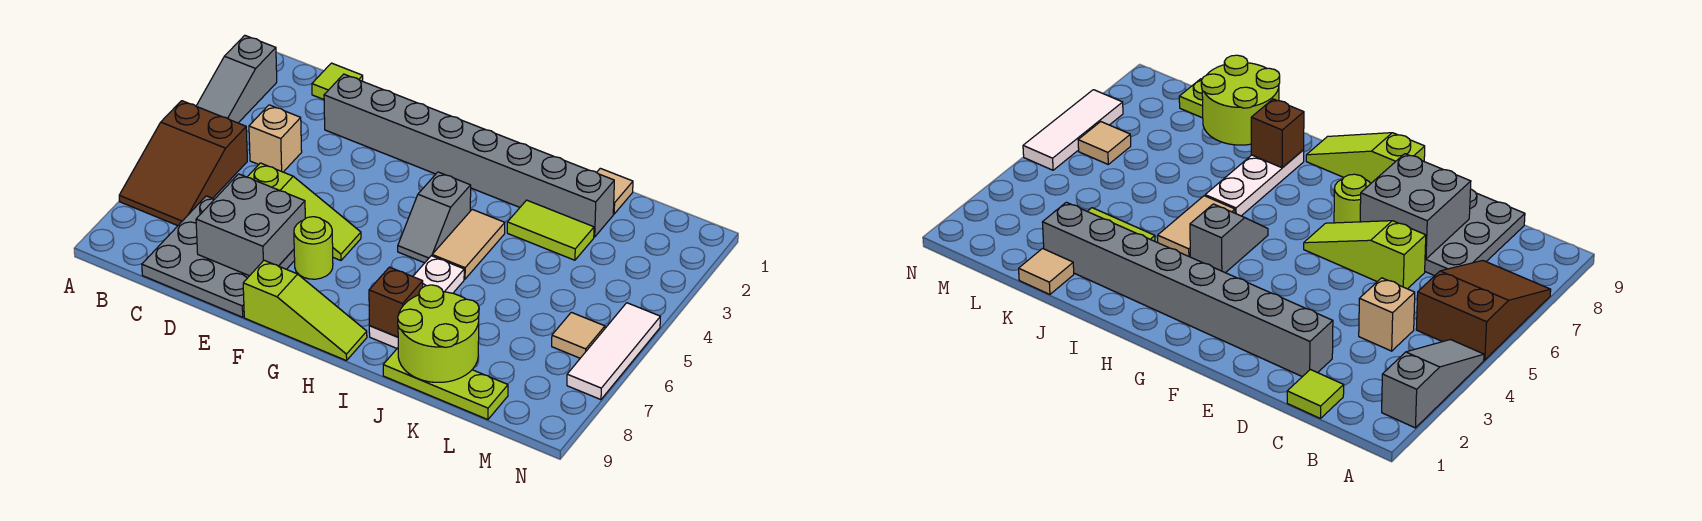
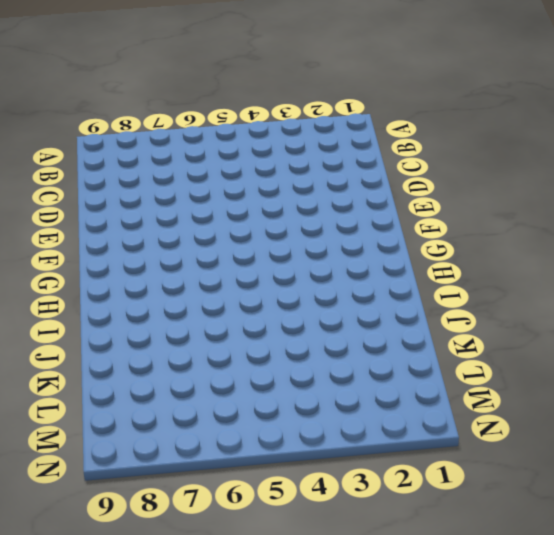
none -> grey slope A2:A4 level 1 top 2
none -> brown slope A5:B7 level 1 top 5
none -> lime tile C1 level 1

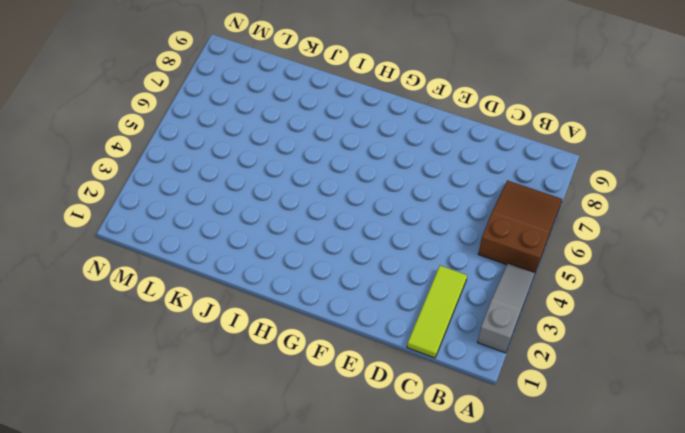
lime tile C1:C3 level 1 -> lime tile C1 level 1
none -> tan brick C4 level 1
none -> grey plate C7:E9 level 1
none -> grey brick D2:K2 level 1

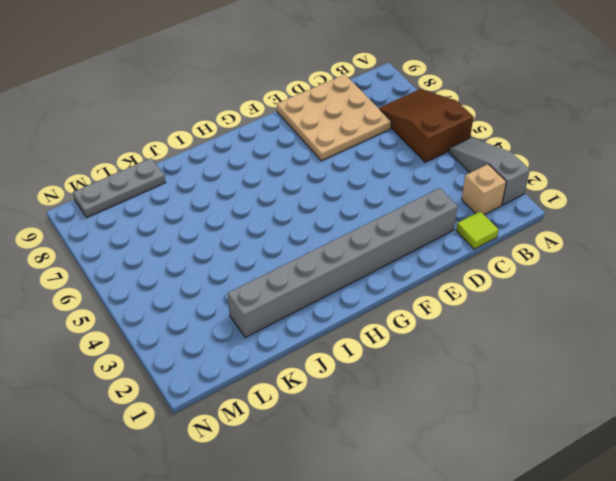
tan brick B2 level 1 -> tan brick C4 level 1
tan plate C7:E9 level 1 -> grey plate C7:E9 level 1
grey plate K9:M9 level 1 -> lime plate J9:L9 level 1
none -> lime slope D6:F6 level 1 top D
none -> lime round brick F7 level 1
none -> lime slope F9:H9 level 1 top F

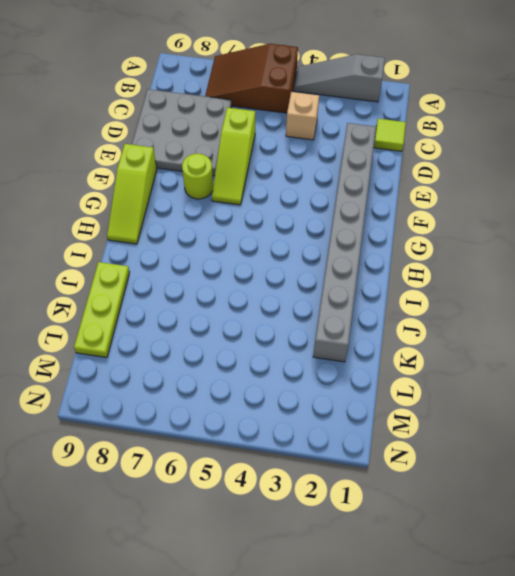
none -> grey slope H4:H5 level 1 top 4
none -> tan tile I4:I5 level 1
none -> white plate I6:I8 level 1

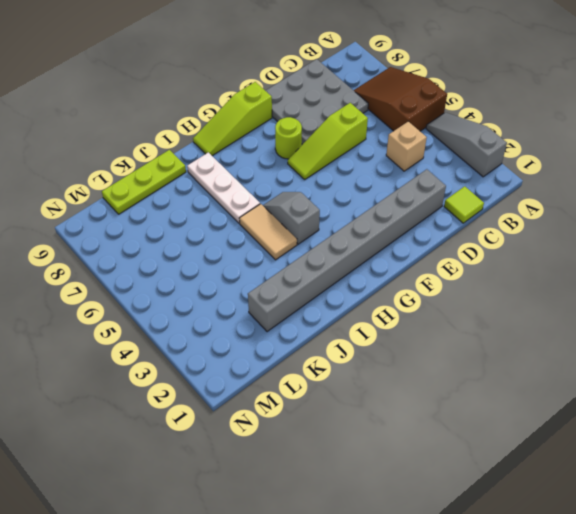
none -> lime tile J3:K3 level 1
none -> tan tile K1 level 1
none -> tan tile M6 level 1

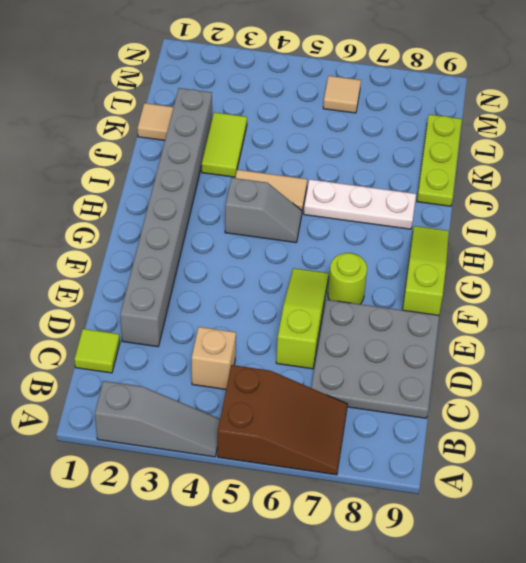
none -> white tile N5:N7 level 1
none -> grey brick D7:E8 level 2
none -> brown brick I8 level 2

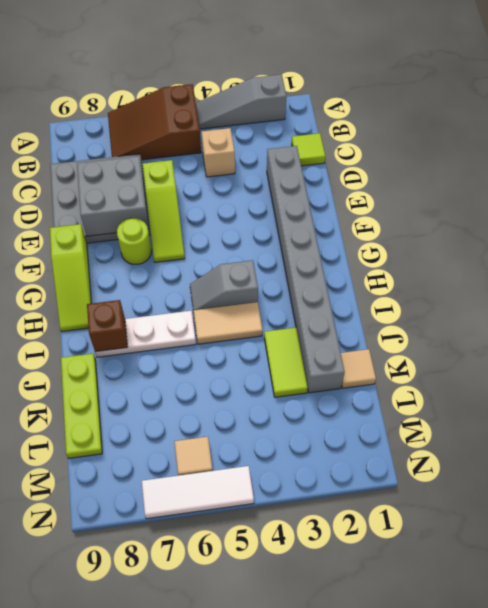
none -> lime round brick J8:K9 level 2

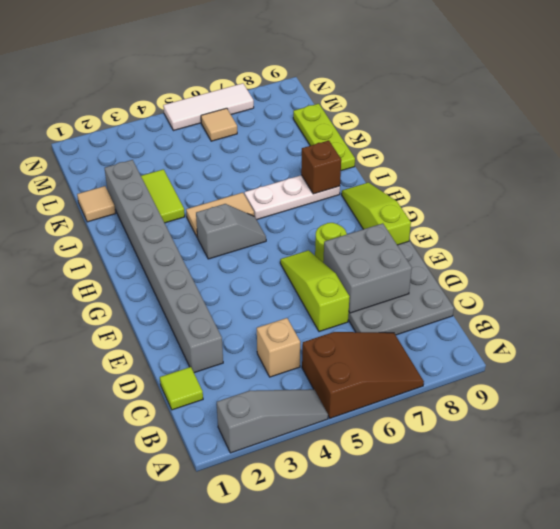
none -> lime round brick J8:K9 level 2

